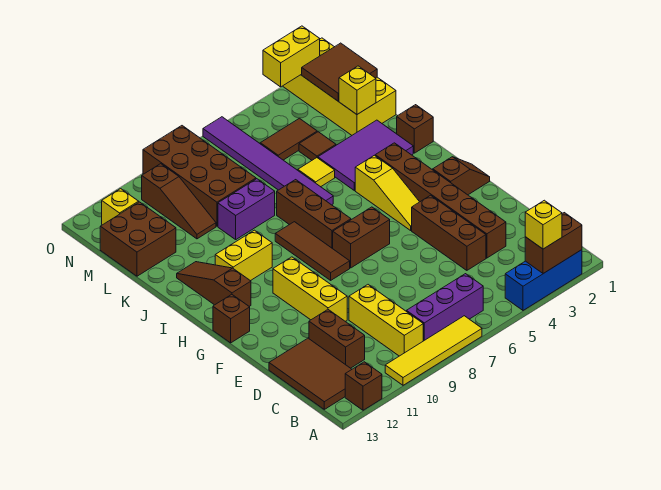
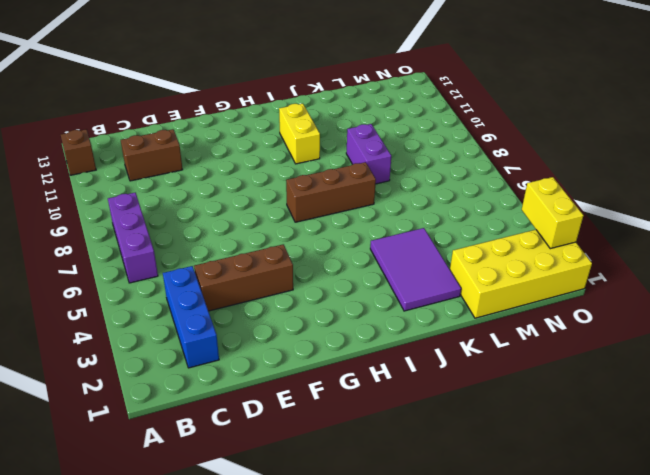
blue brick C2:C4 level 1 -> blue brick A2:A4 level 1
none -> yellow tile A7:A10 level 1
none -> yellow brick B9:D9 level 1
none -> brown tile B12:D13 level 1
none -> brown brick D3:I3 level 1

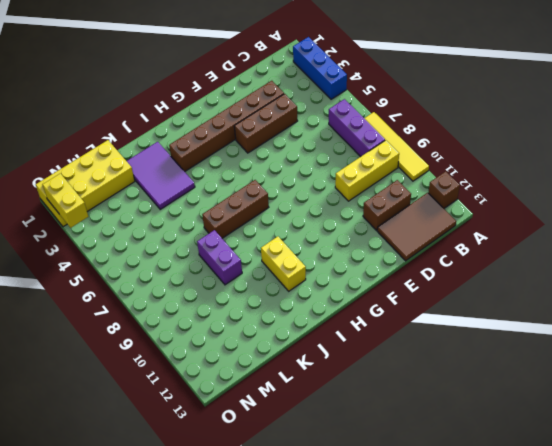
none -> yellow brick E10:G10 level 1
none -> brown slope G1:G2 level 1 top 2
none -> yellow slope G4:I4 level 1 top I
none -> brown brick G6:G7 level 1

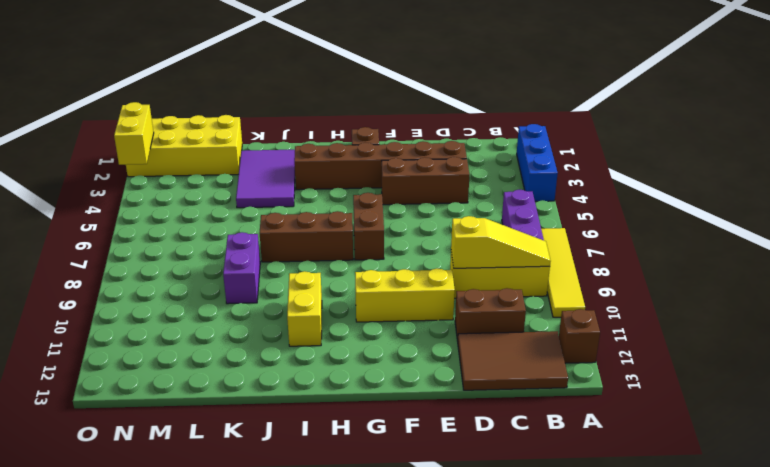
yellow slope B9:D9 level 2 top D -> yellow slope G4:I4 level 1 top I
none -> brown tile G8:I8 level 1
none -> brown brick G13 level 1
none -> brown slope H12:J12 level 1 top H
none -> brown brick J1 level 1

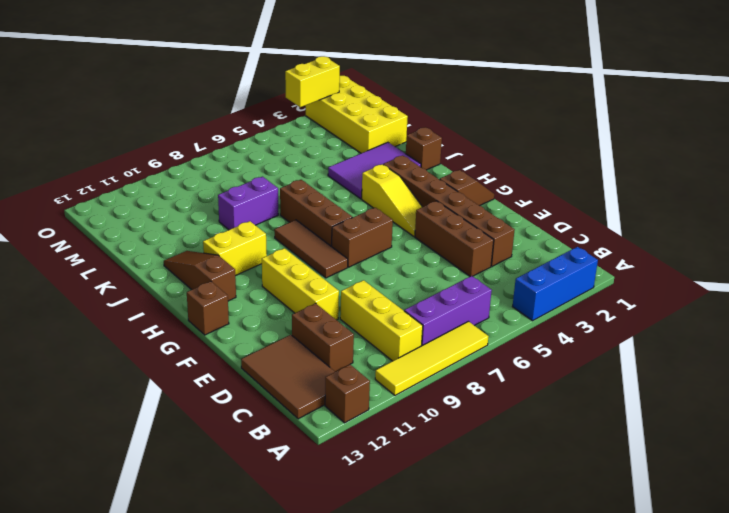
none -> purple tile J6:O6 level 1
none -> yellow tile K5 level 1
none -> brown tile L4 level 1
none -> brown brick L8:O9 level 1

